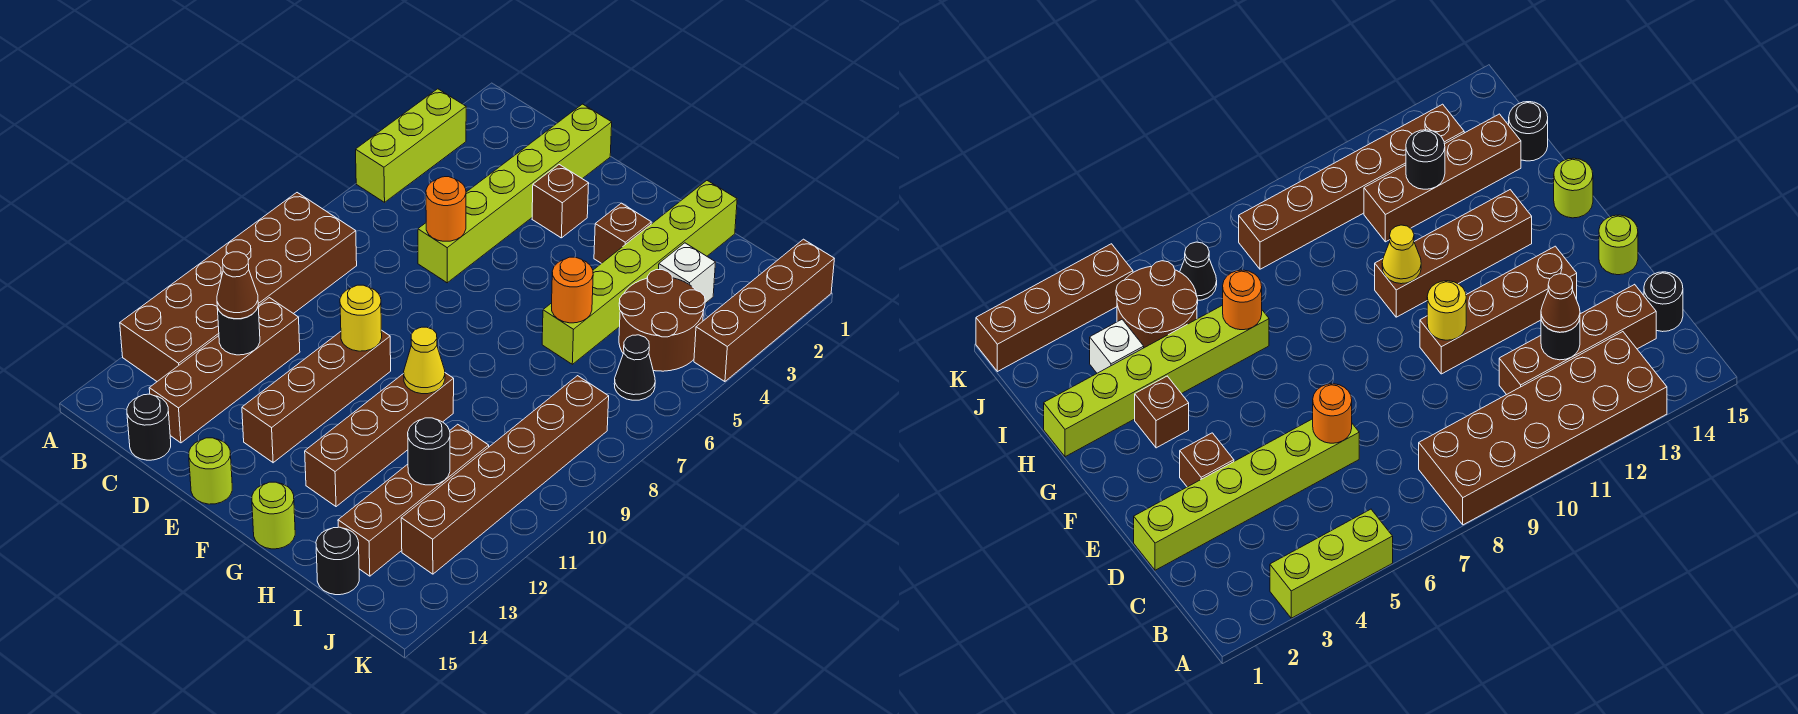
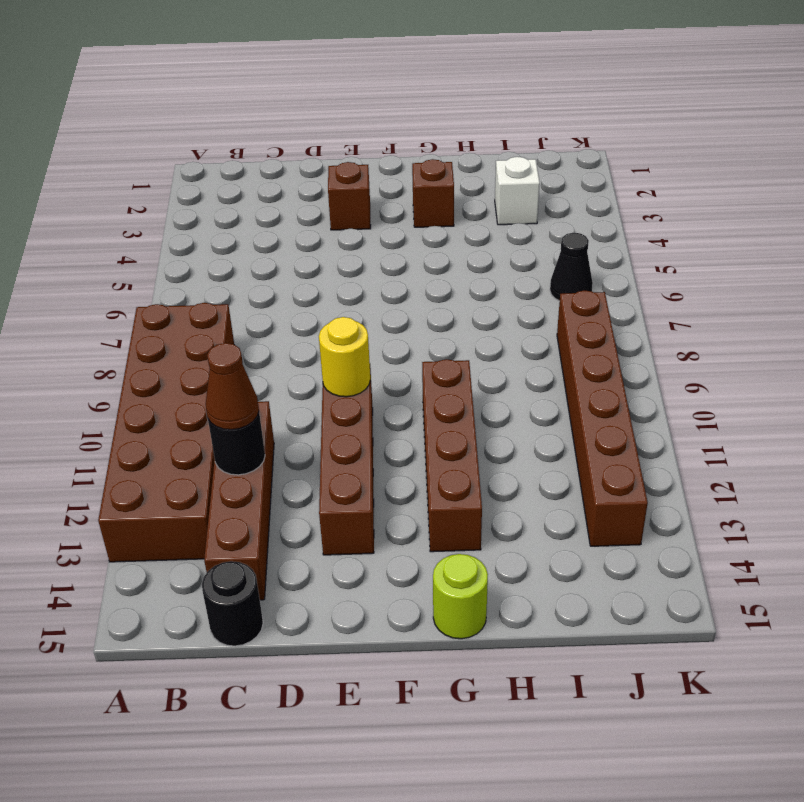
none -> lime brick A3:A5 level 1
none -> lime brick D1:D6 level 1
none -> lime round brick E15 level 1

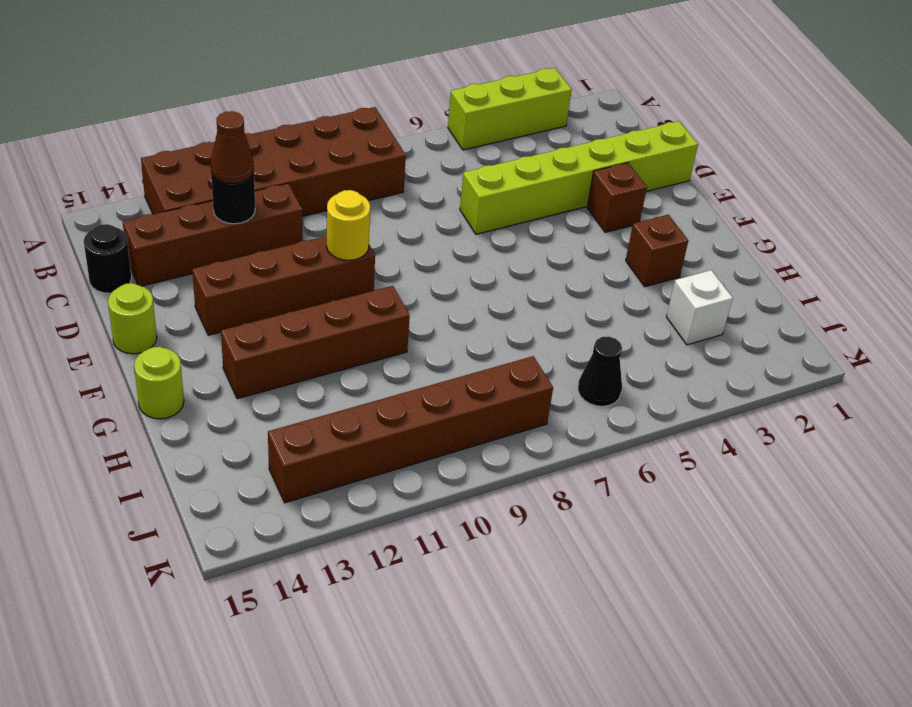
none -> lime brick H1:H6 level 1
none -> brown round brick I4:J5 level 1
none -> brown brick I11:I14 level 1

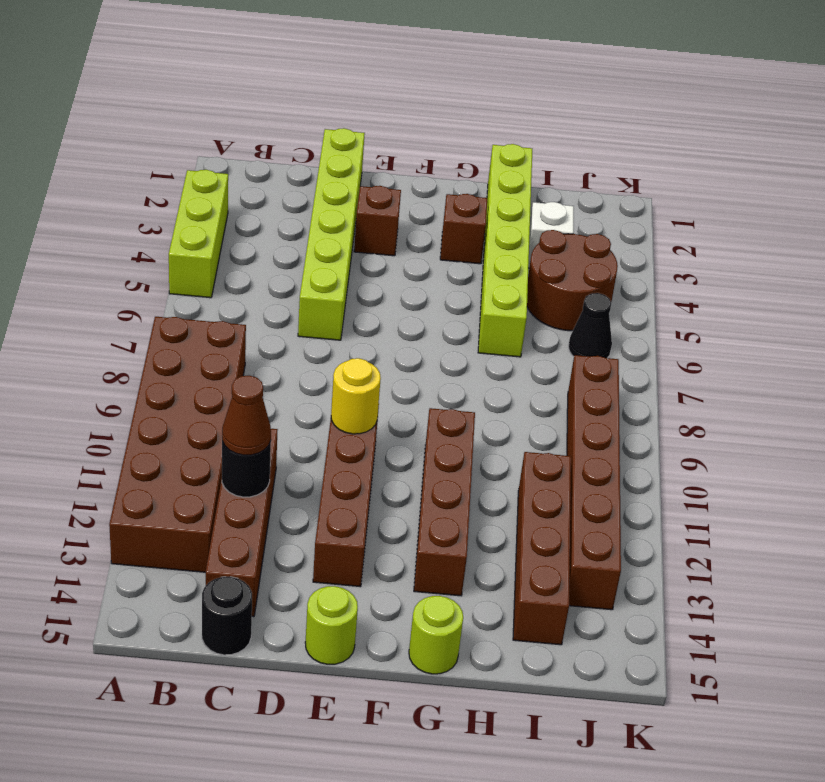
none -> black round brick I15 level 1
none -> brown brick K1:K4 level 1
none -> orange round brick D6 level 2

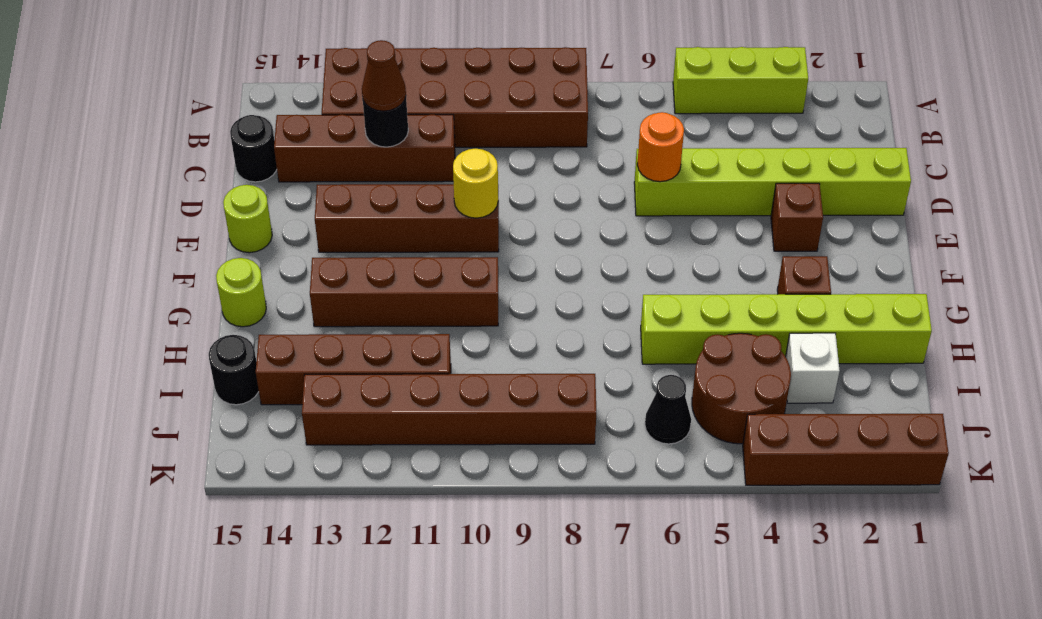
none -> yellow cone G10 level 2
none -> orange round brick H6 level 2
none -> black round brick I12 level 2

